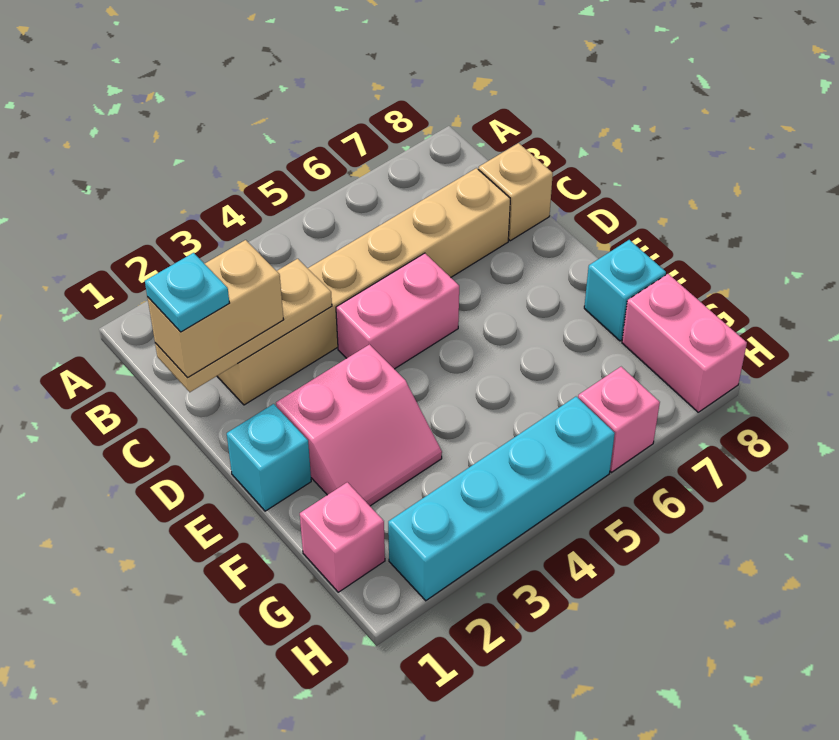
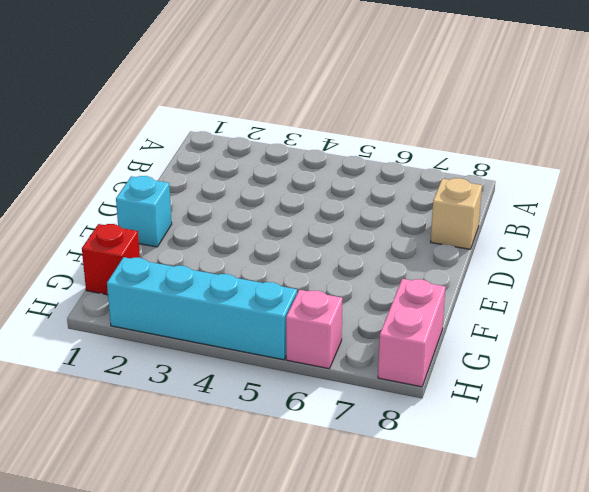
red brick G1 level 1 -> pink brick G1 level 1
none -> tan brick C2:C7 level 1
none -> pink brick D4:D5 level 1
none -> pink slope E2:F3 level 1 top E

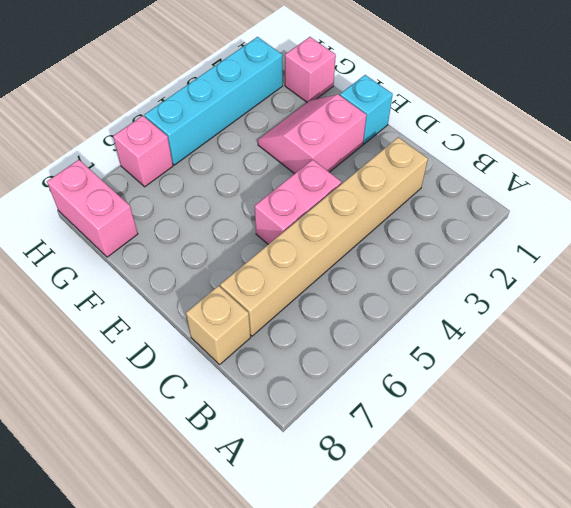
none -> cyan brick F8 level 1
none -> tan plate C1:C3 level 2
none -> tan brick C1:C2 level 3

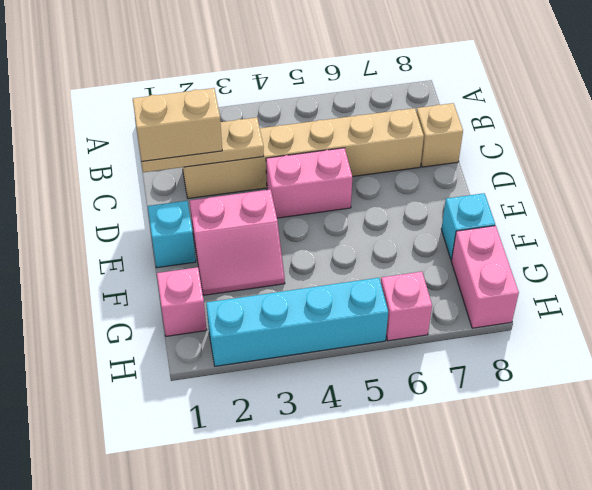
none -> cyan plate C1 level 4

